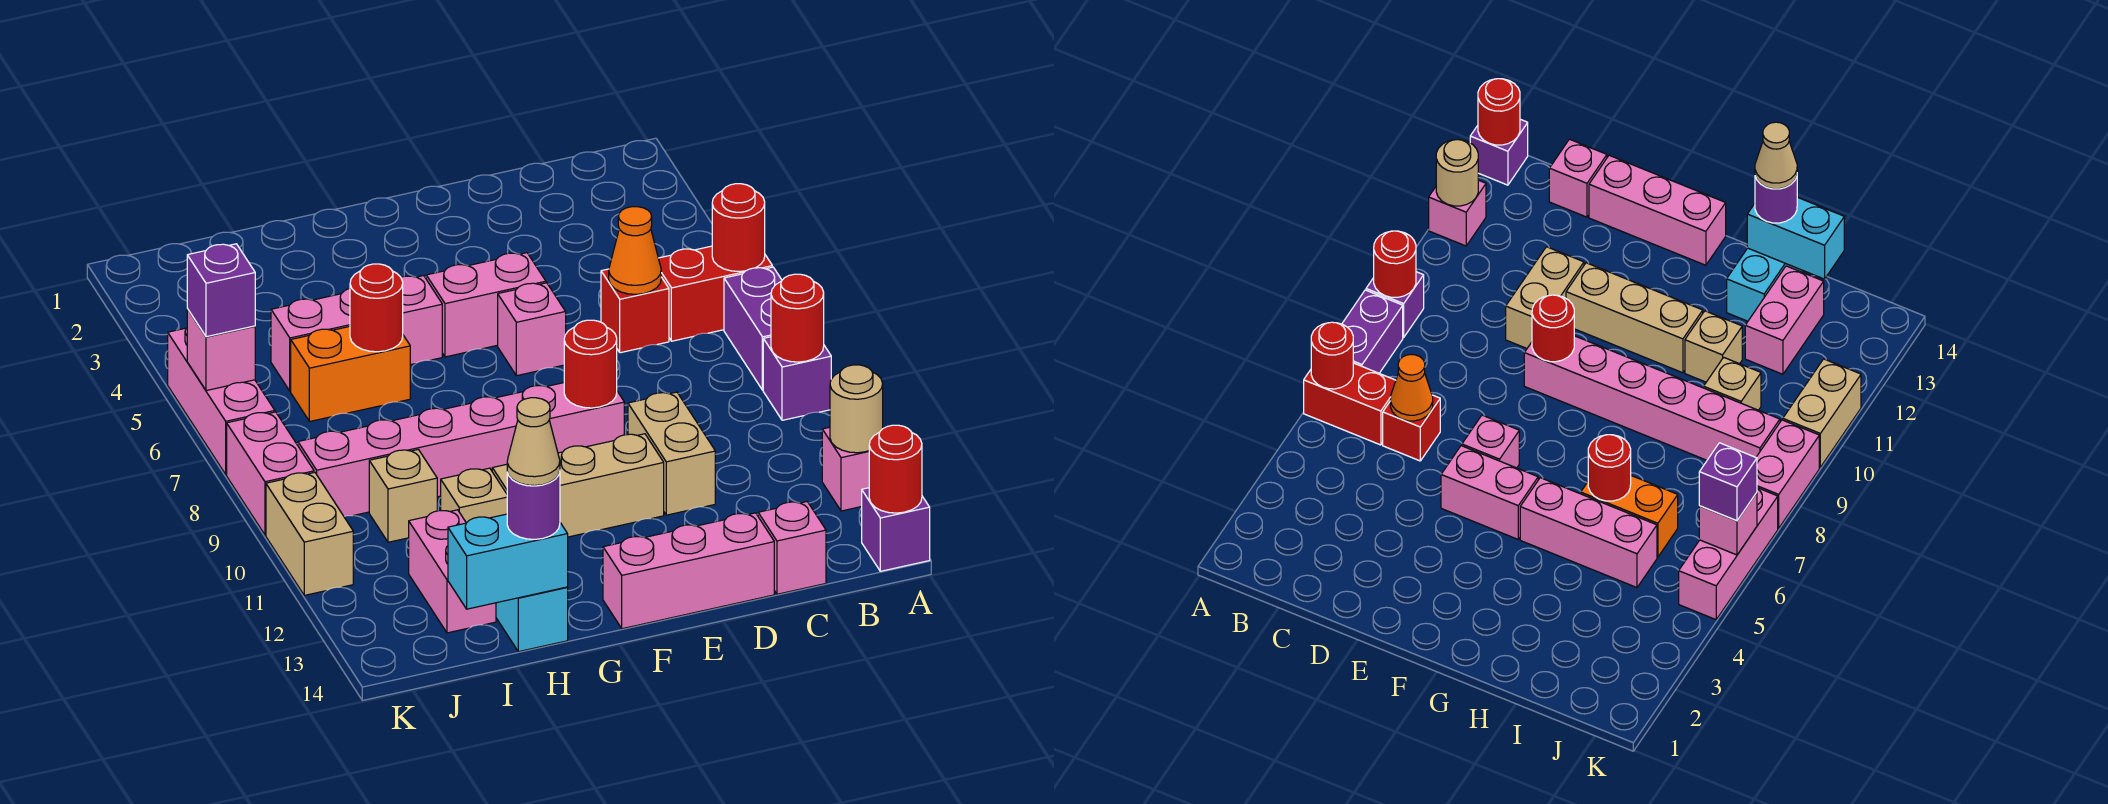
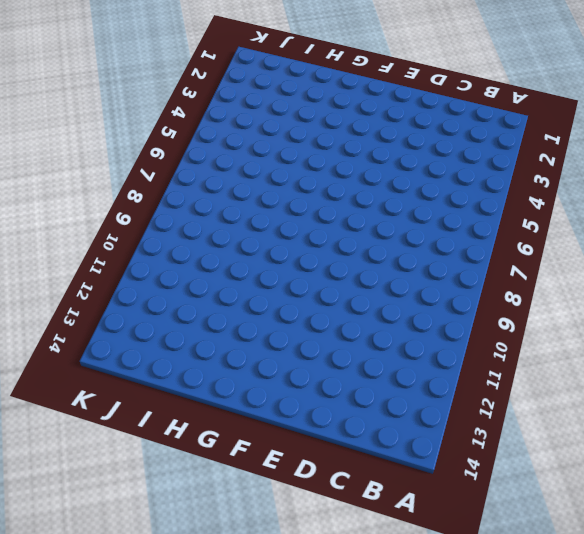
none -> red brick A6:B6 level 1
none -> purple brick A7:A8 level 1
none -> purple brick A9 level 1
none -> pink brick A12 level 1

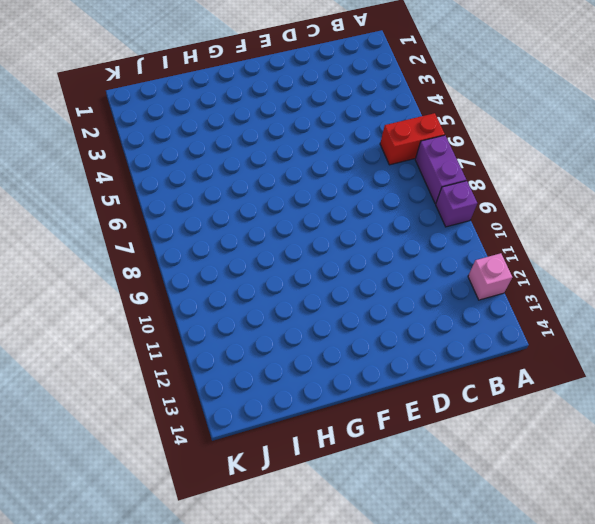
none -> purple brick A14 level 1
none -> red brick C6 level 1
none -> pink brick C14 level 1
none -> tan brick D10:D11 level 1

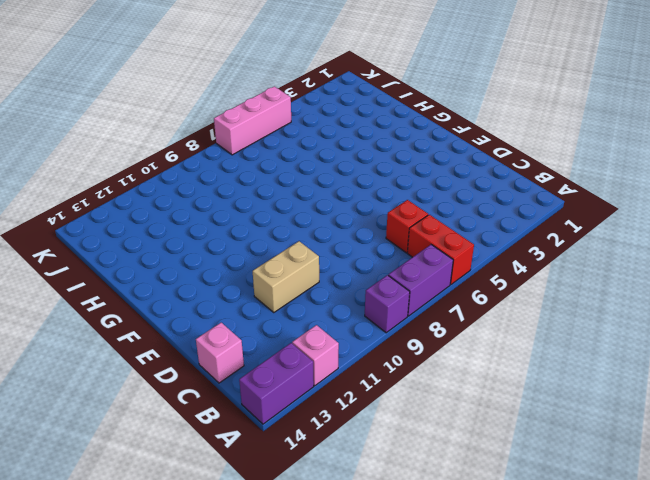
purple brick A13:A14 level 1 -> purple brick A14 level 1
none -> pink brick D14:F14 level 1
none -> pink brick E5:F5 level 1
none -> pink brick E6 level 1
none -> pink brick E9:J9 level 1

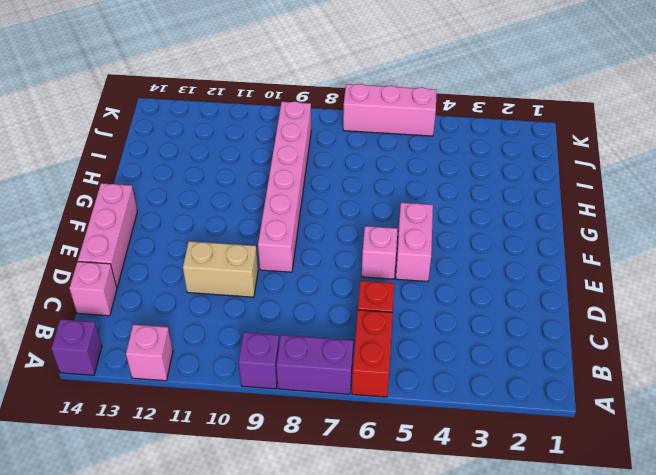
none -> tan brick E11:G11 level 1
none -> pink brick G5:I5 level 1
none -> orange brick H6:I6 level 1
none -> tan brick H11 level 1

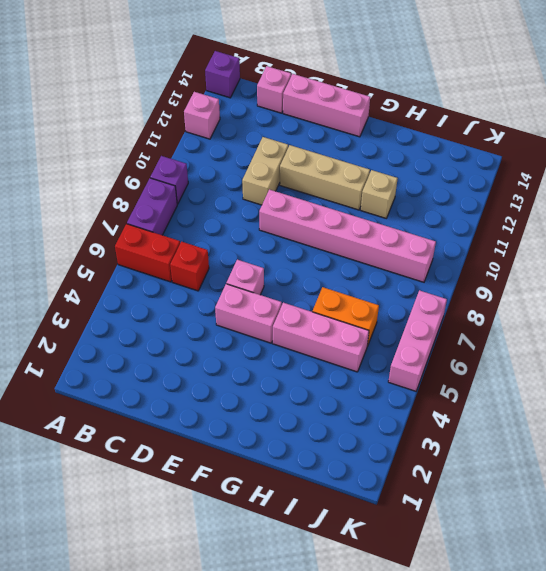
none -> cyan brick H13:H14 level 1
none -> tan brick I10 level 1
none -> pink brick I12:I13 level 1
none -> pink brick K8:K9 level 1

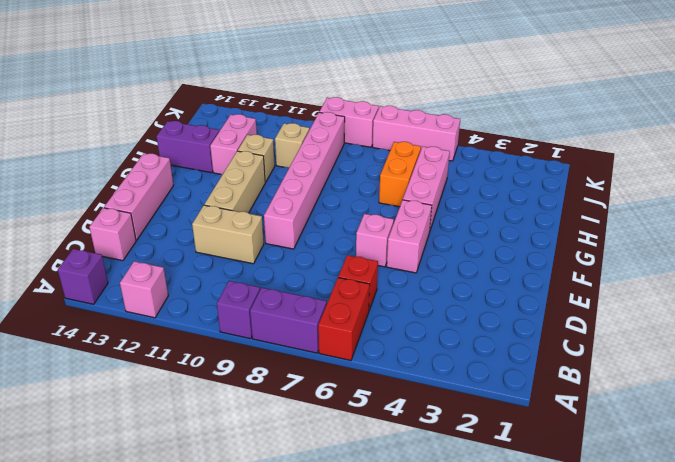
pink brick H12:I12 level 1 -> pink brick I12:I13 level 1
purple brick H13:H14 level 1 -> cyan brick H13:H14 level 1
none -> tan brick K10:K11 level 1
none -> red round brick A6 level 2
none -> red round brick A9 level 2
none -> tan round brick A12 level 2

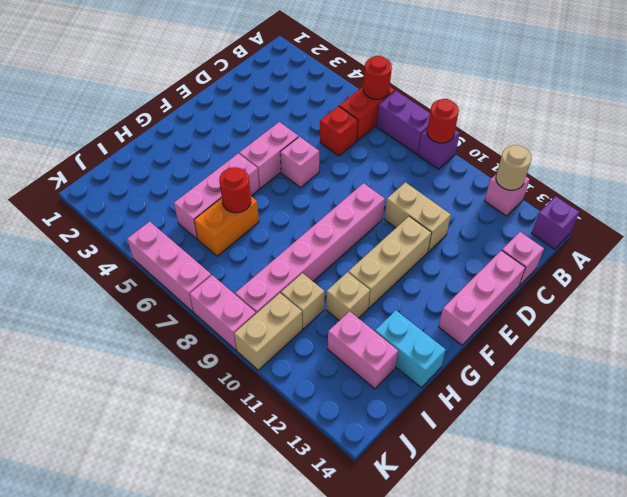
tan brick J10:K10 level 1 -> tan brick K10:K11 level 1
none -> red round brick A14 level 2
none -> orange cone C6 level 2
none -> red round brick E9 level 2
none -> cyan brick H14:I14 level 2

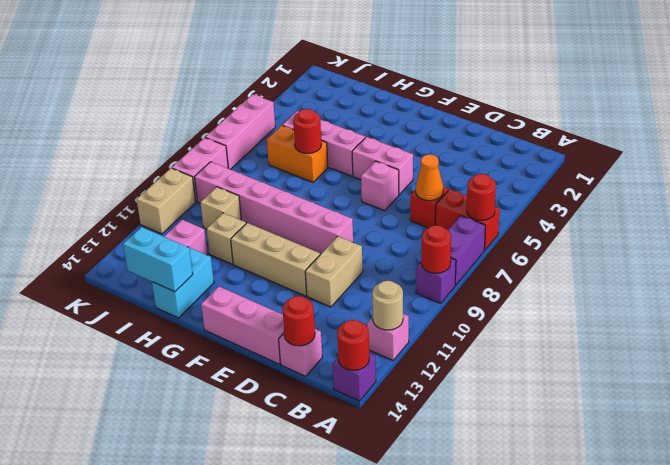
red round brick C14 level 2 -> red round brick E9 level 2
none -> pink brick K6 level 2
none -> purple round brick H14 level 3
none -> purple brick K6 level 3
none -> tan cone H14 level 4

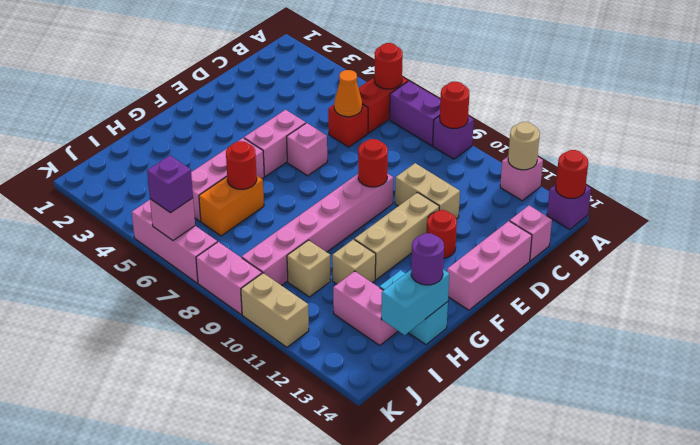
red round brick E12 level 1 -> none
none -> tan cone H14 level 4

